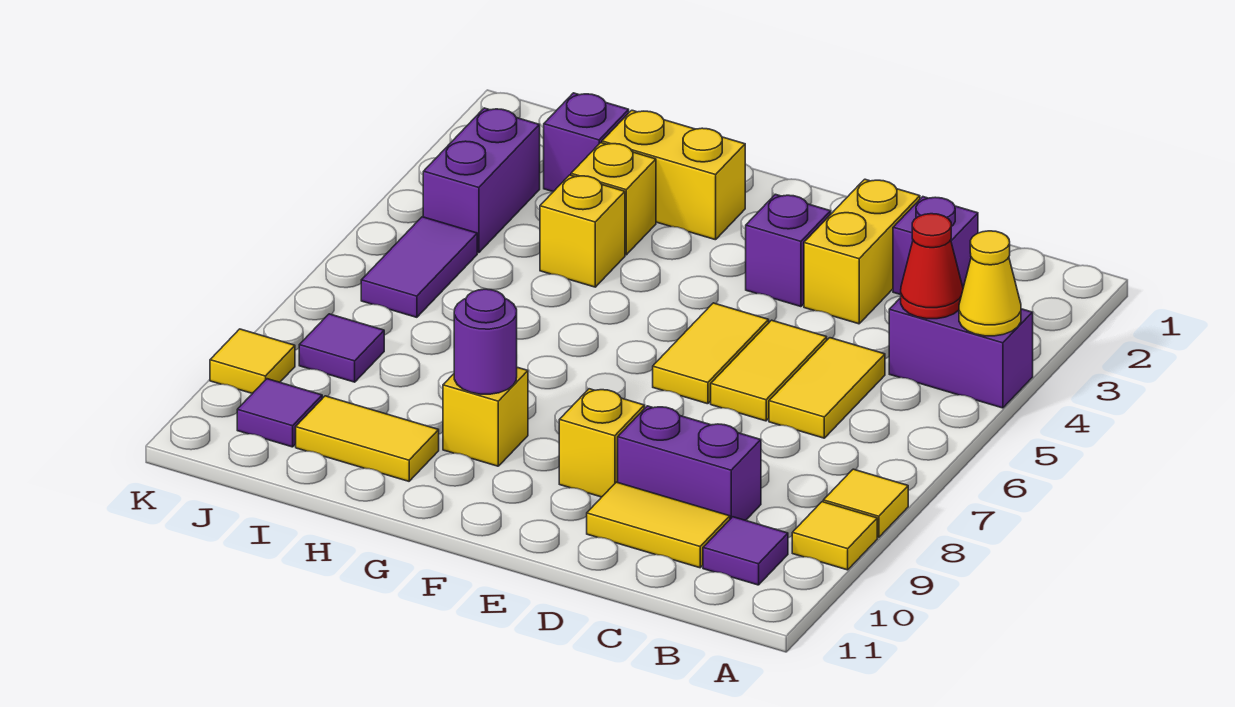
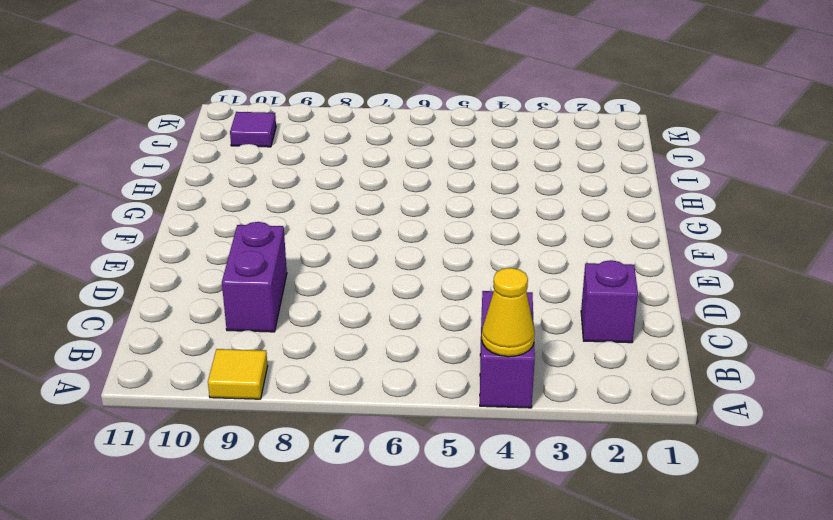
none -> yellow tile A8 level 1
none -> purple tile B10 level 1
none -> yellow tile C5:C6 level 1

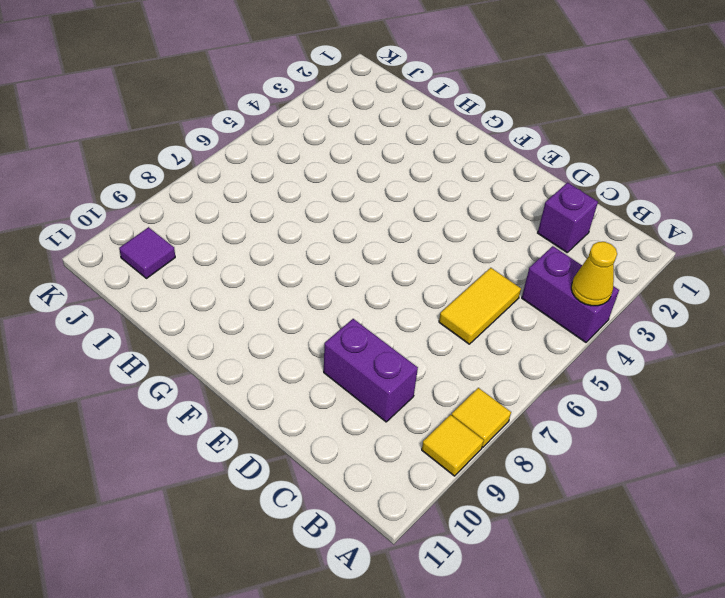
none -> purple tile B10 level 1
none -> yellow tile C10:D10 level 1
none -> yellow brick D2:D3 level 1

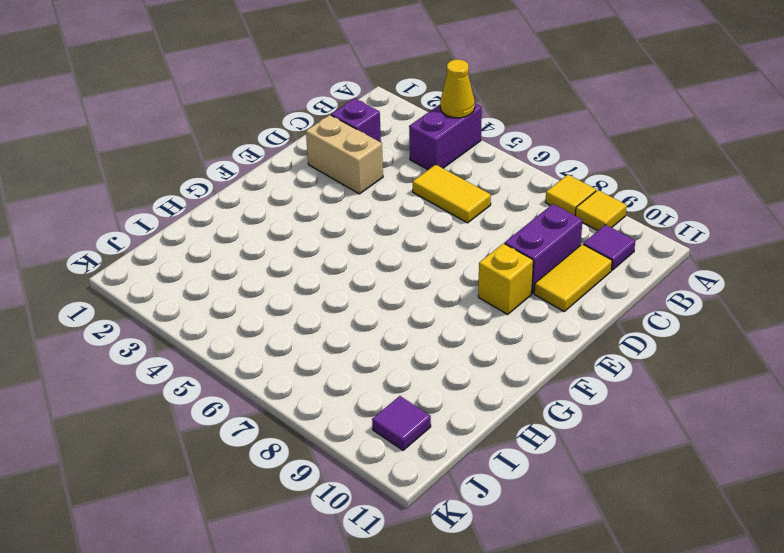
tan brick D2:D3 level 1 -> yellow brick D2:D3 level 1
none -> yellow tile D5:D6 level 1
none -> purple brick E3 level 1
none -> yellow tile E5:E6 level 1

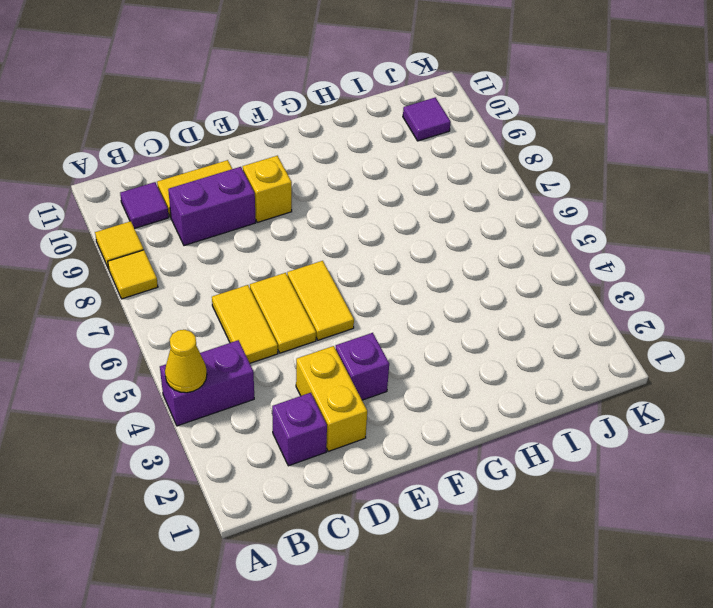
none -> yellow brick G2:H2 level 1
none -> yellow brick G9 level 1
none -> yellow brick H3 level 1

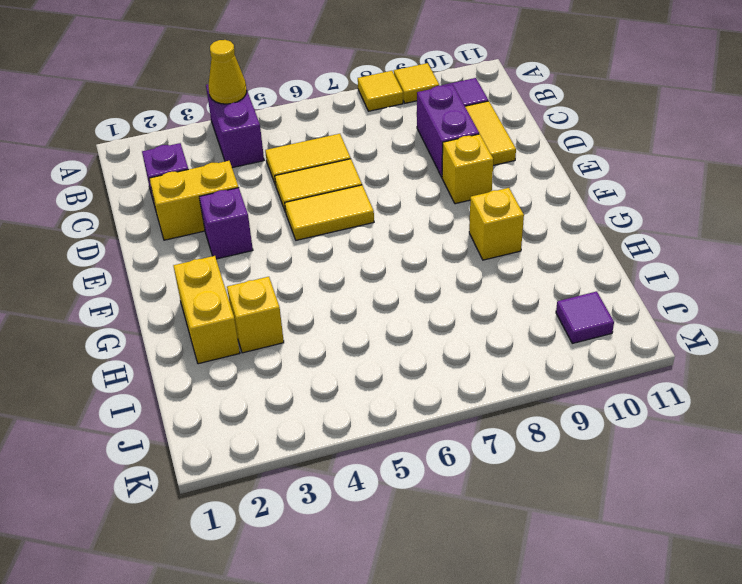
none -> yellow brick H4 level 1
none -> yellow tile H10:I10 level 1
none -> purple brick I2 level 1

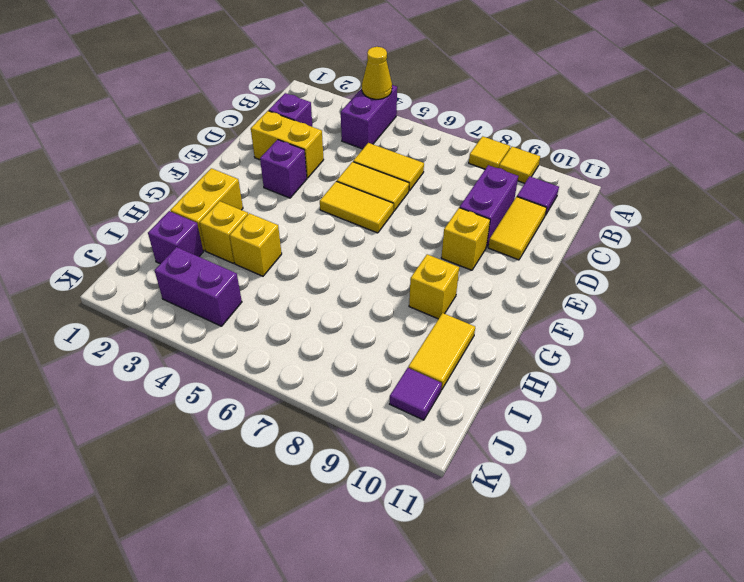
none -> purple tile J5:J6 level 1
none -> purple tile J8 level 1
none -> yellow tile K9 level 1

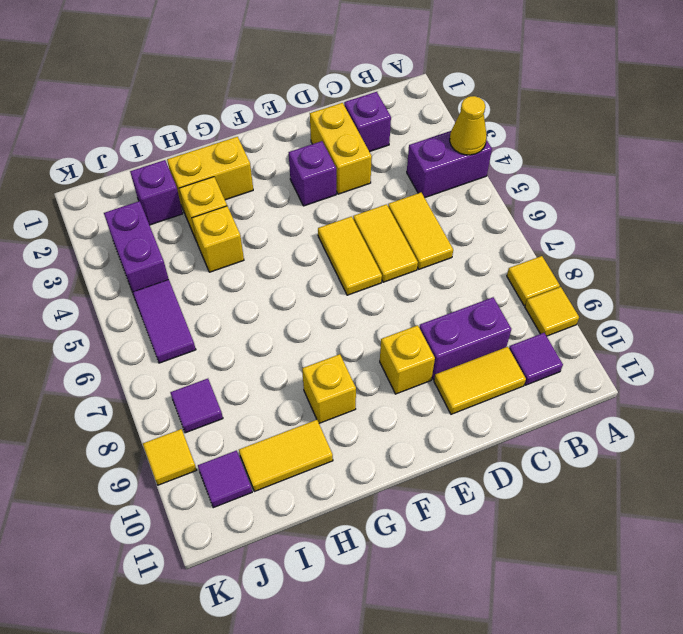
none -> red cone B4 level 2
none -> purple round brick G9 level 2

